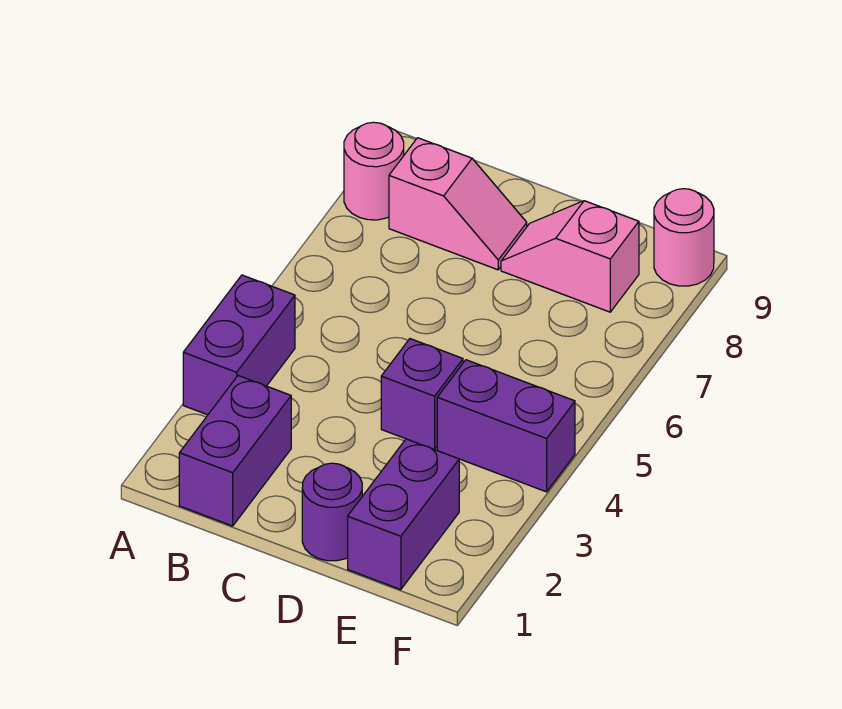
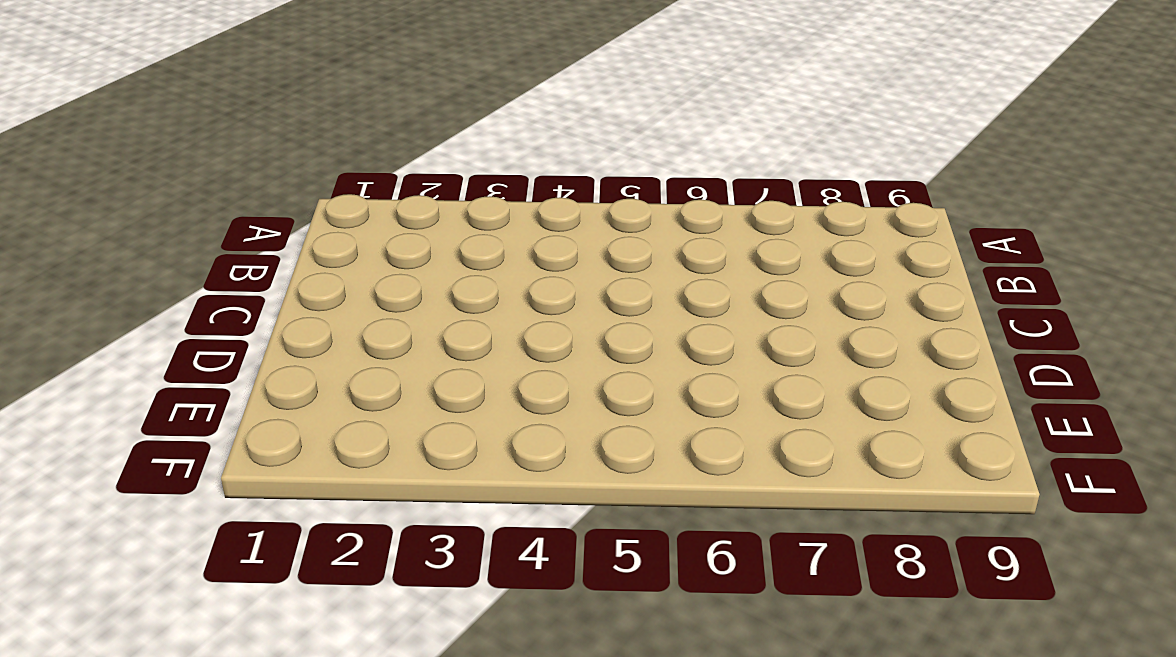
none -> purple brick A3:A4 level 1
none -> pink round brick A8 level 1

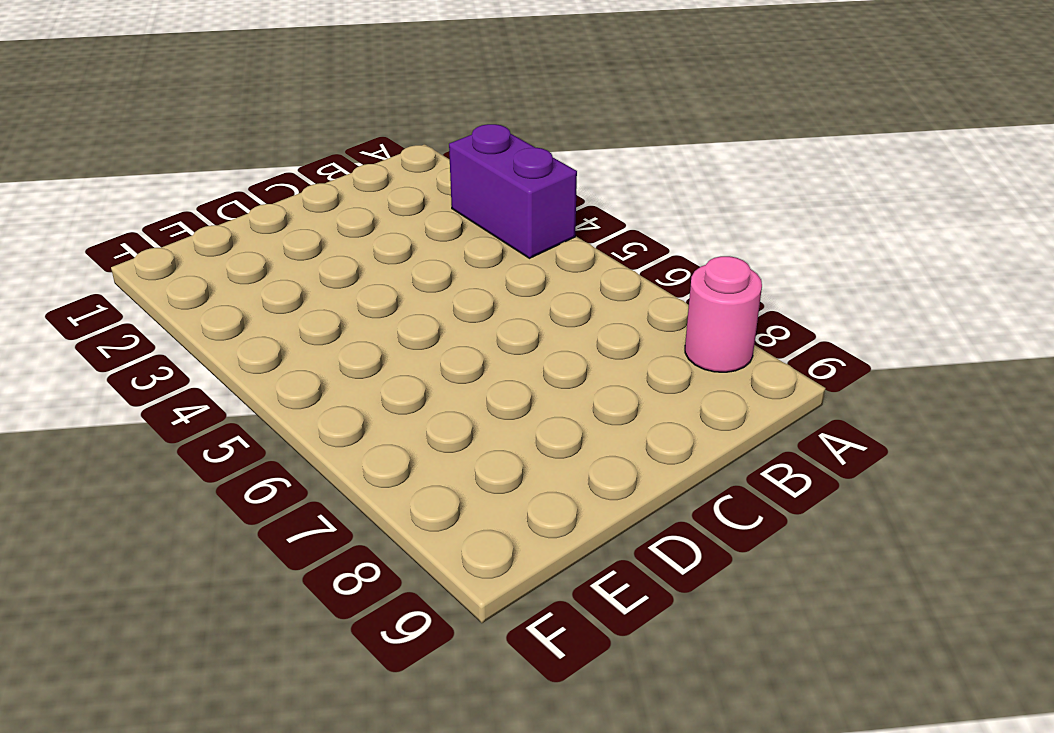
none -> purple brick B1:B2 level 1
none -> pink slope B8:C8 level 1 top B

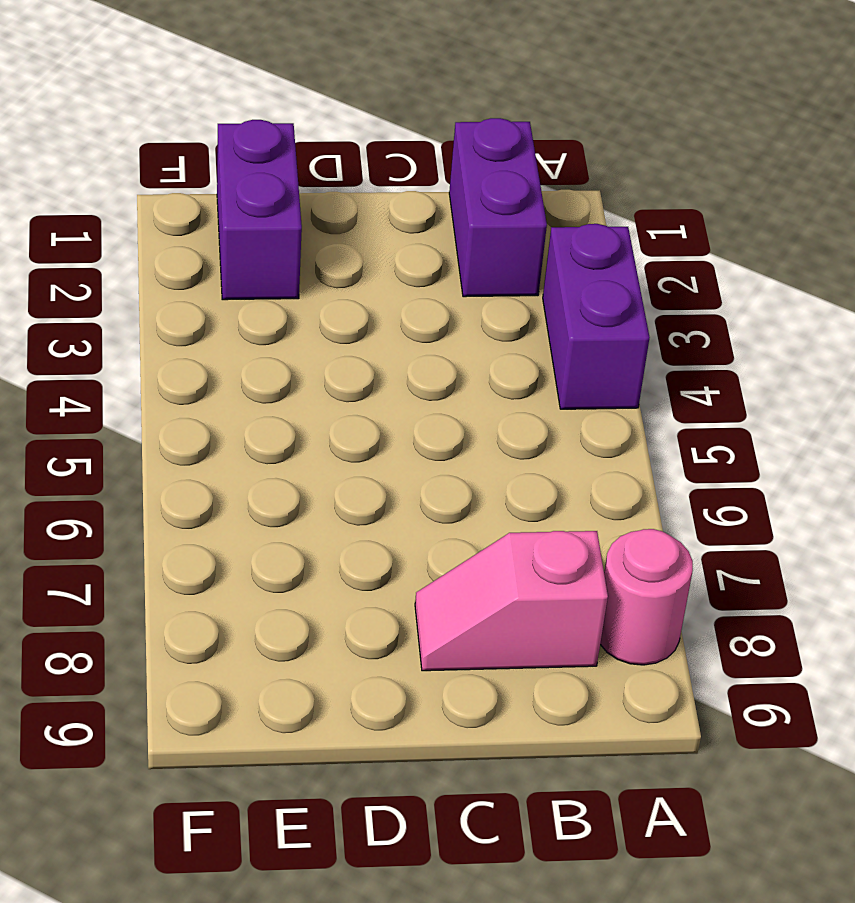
none -> purple round brick D1 level 1
none -> purple brick D4 level 1

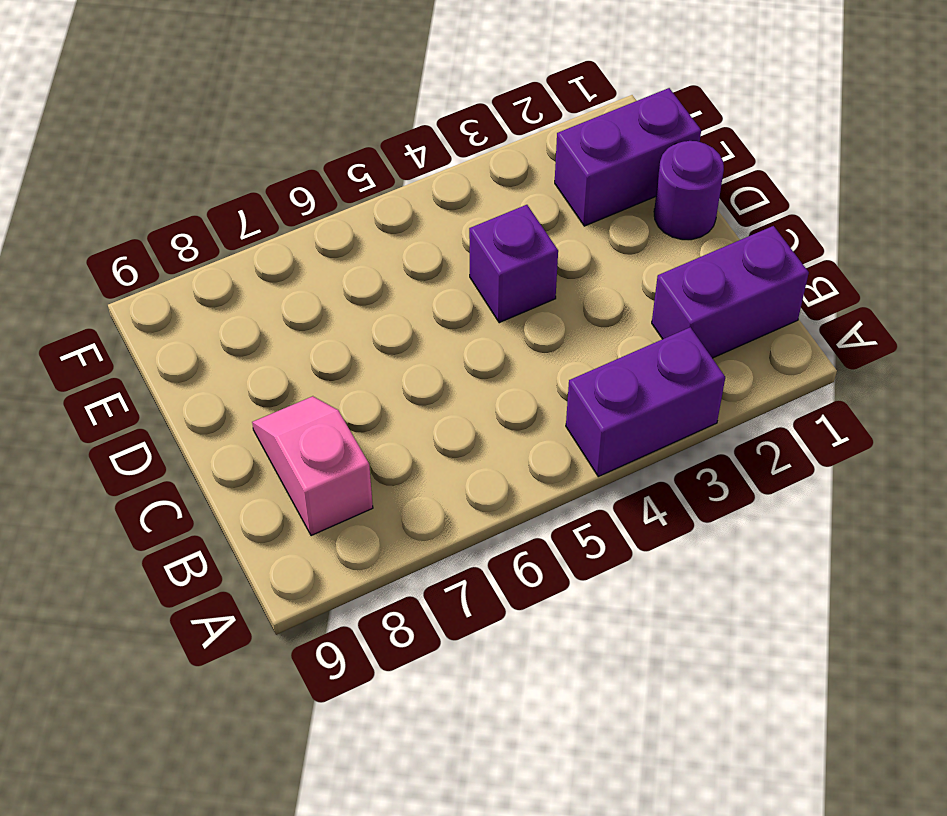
none -> pink round brick A8 level 1
none -> pink slope D8:E8 level 1 top E

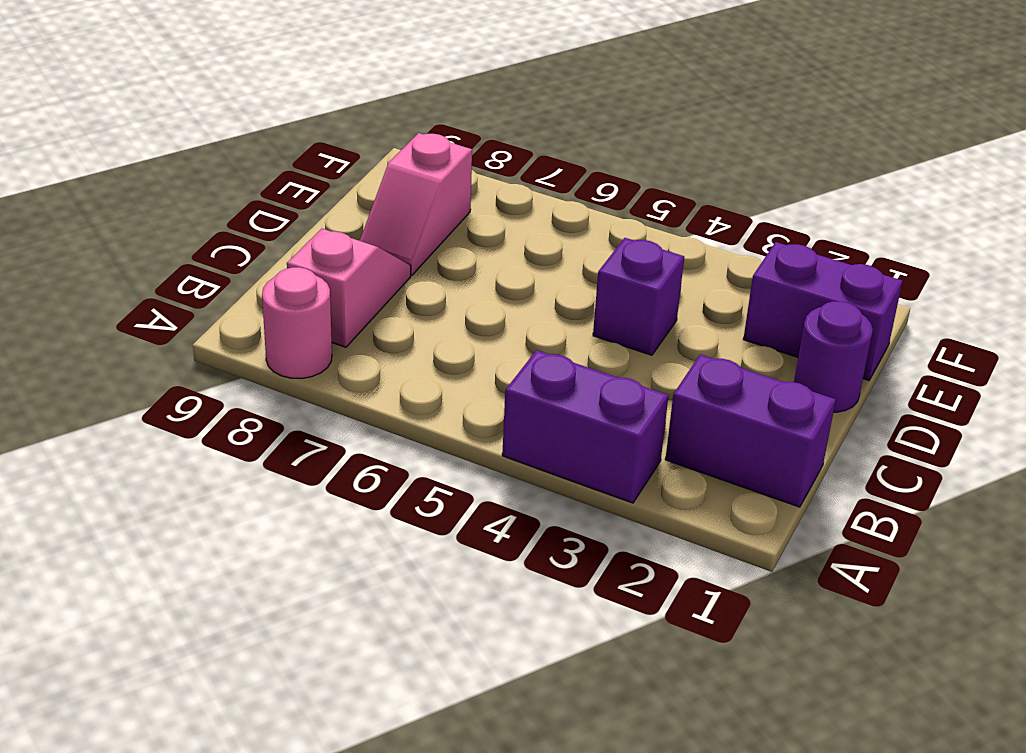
none -> purple brick E4:F4 level 1
none -> pink round brick F9 level 1

